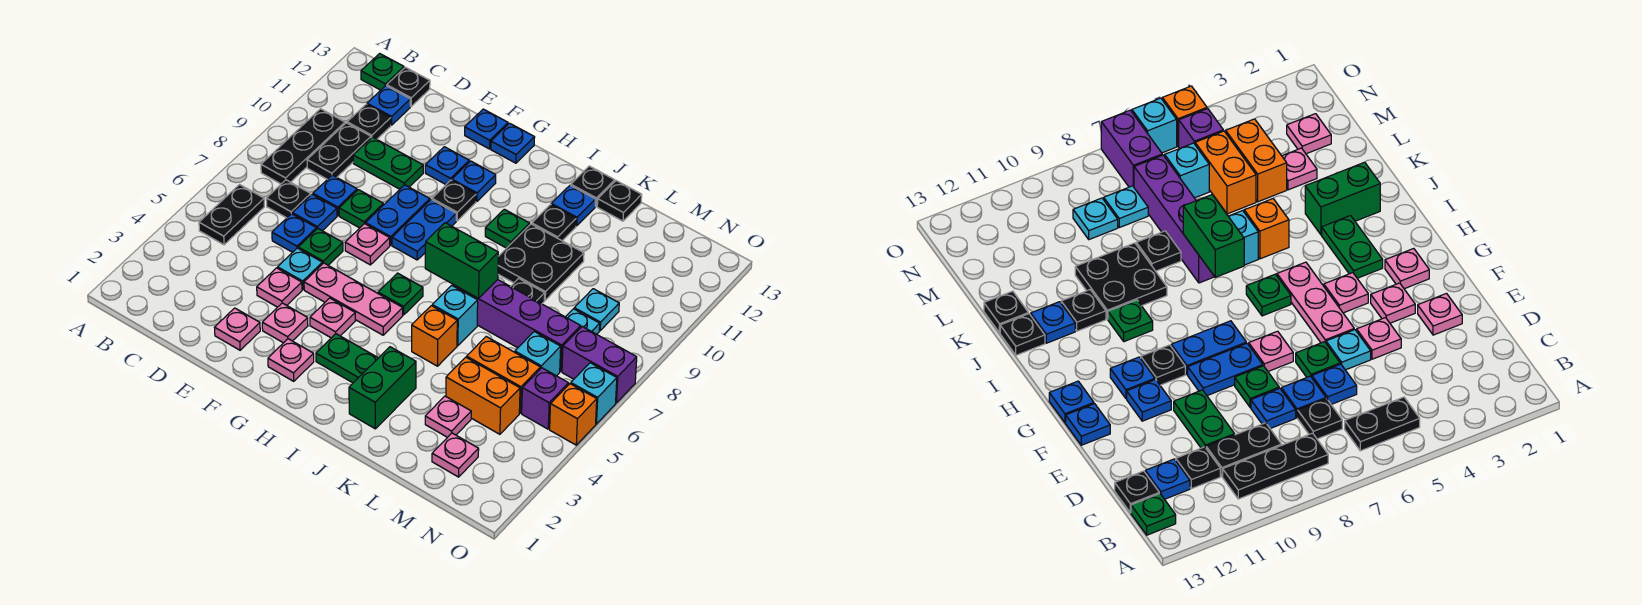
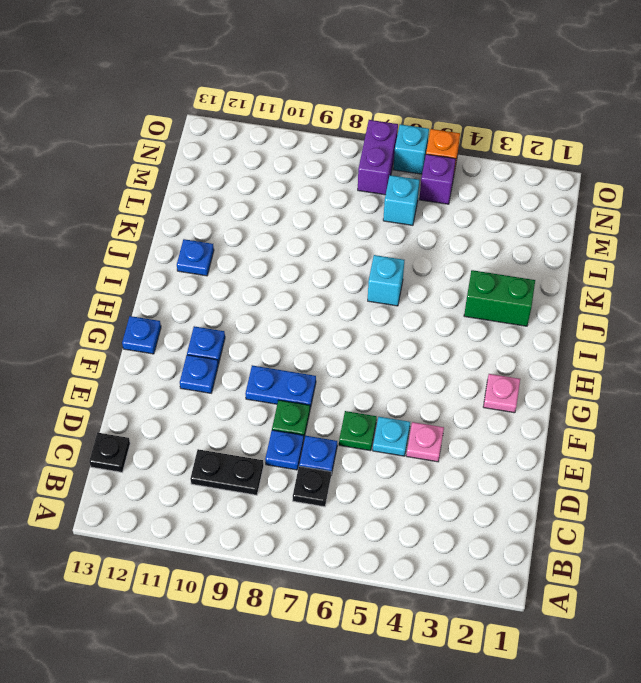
none -> black plate B5:B6 level 1
none -> black plate B8:B10 level 1
none -> green plate B13 level 1
none -> black plate C11 level 1

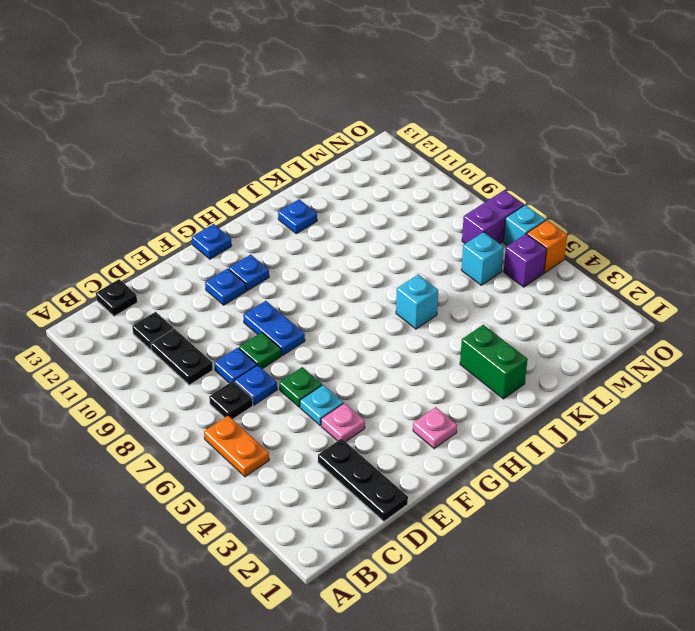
orange plate B5:B6 level 1 -> black plate B5:B6 level 1
black plate D1:D3 level 1 -> black plate B8:B10 level 1
none -> green plate B13 level 1
none -> blue plate C12 level 1
none -> blue plate D6 level 1
none -> green plate D10:E10 level 1

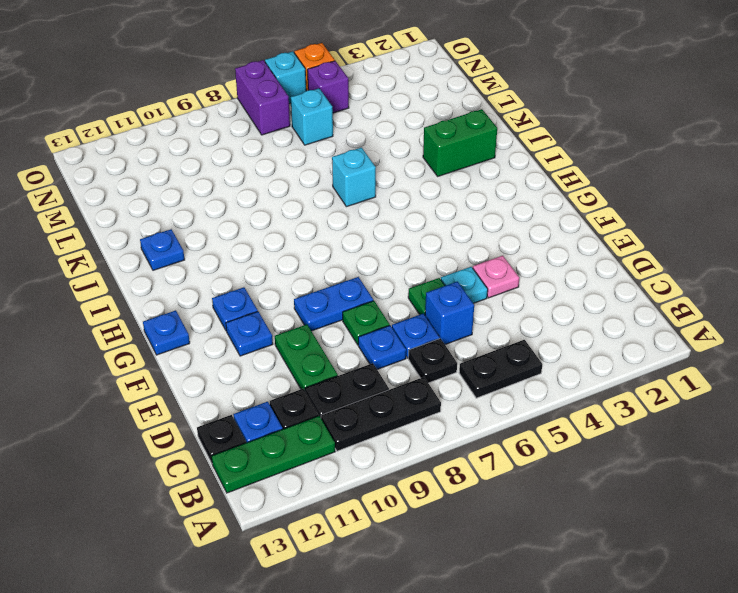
green plate B11:B13 level 1 -> green plate B13 level 1
blue brick D6 level 1 -> blue plate D6 level 1
none -> pink plate E2 level 1
none -> pink plate F3 level 1
none -> pink plate F5:H5 level 1
none -> pink plate F7 level 1

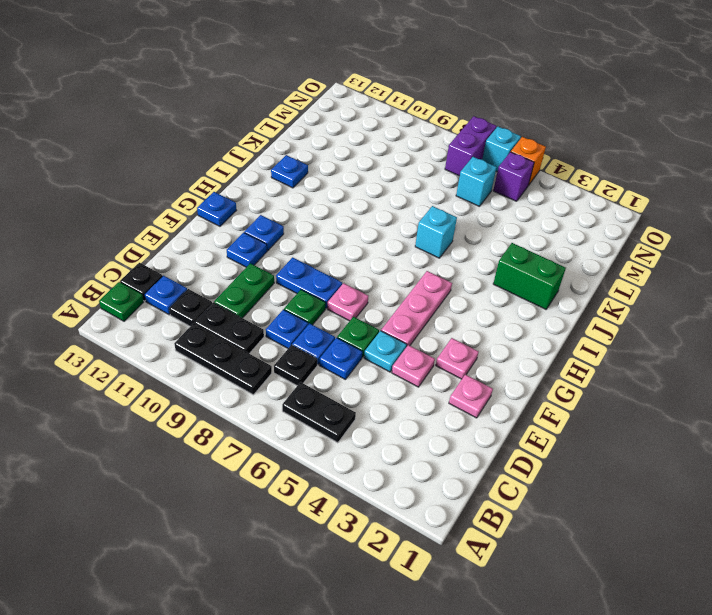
none -> blue plate F13 level 1
none -> pink plate G2 level 1
none -> pink plate G4 level 1
none -> blue plate G8:G9 level 1

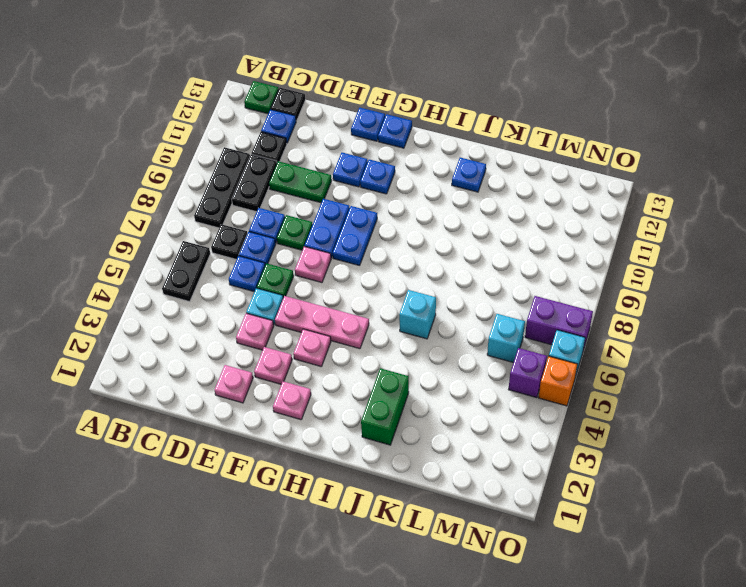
none -> black plate G10 level 1
none -> green plate H3:I3 level 1
none -> green plate H6 level 1
none -> green plate I10 level 1

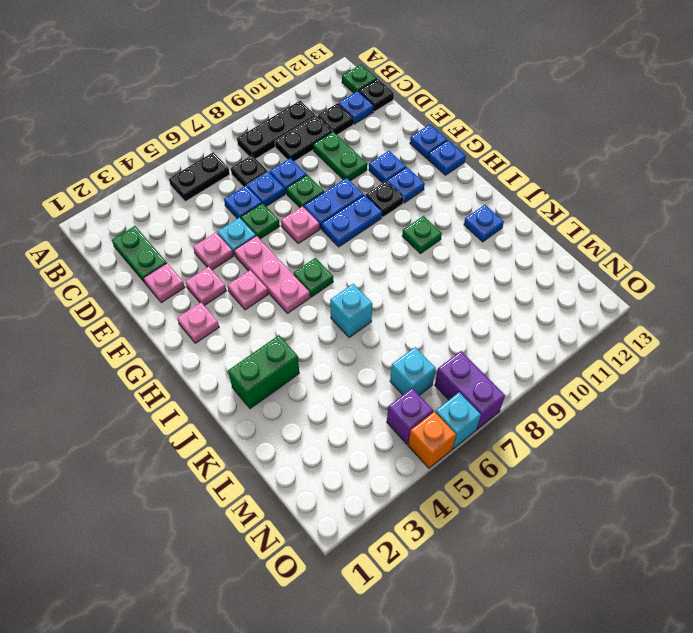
green plate C2:D2 level 1 -> green plate H3:I3 level 1
none -> orange brick J5 level 1
none -> purple brick J7:M7 level 1
none -> black plate J9:K10 level 1
none -> black plate J11 level 1

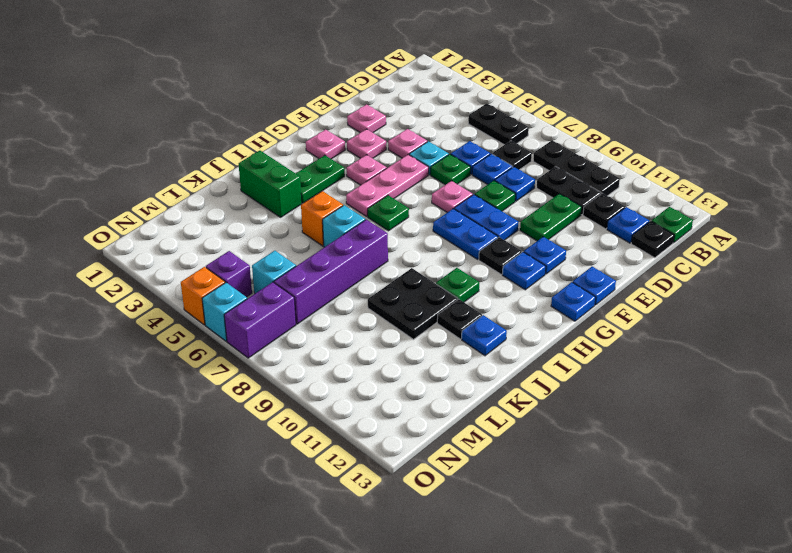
none -> black plate J13 level 1
none -> black plate K8 level 1
none -> black plate K13 level 1
none -> pink plate L3 level 1

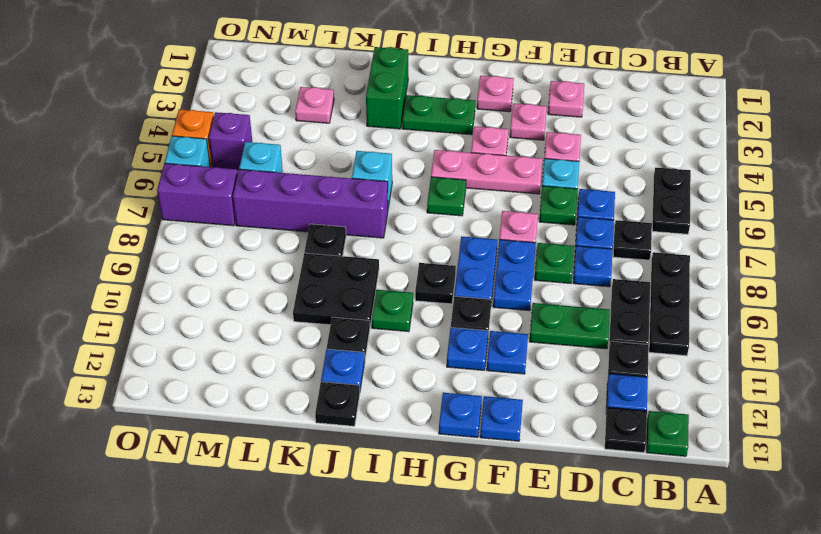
black plate H9 level 1 -> black plate K13 level 1
none -> orange brick J5 level 1
none -> orange brick L4:M4 level 1
none -> orange brick L5:M5 level 1
none -> pink plate M2 level 1

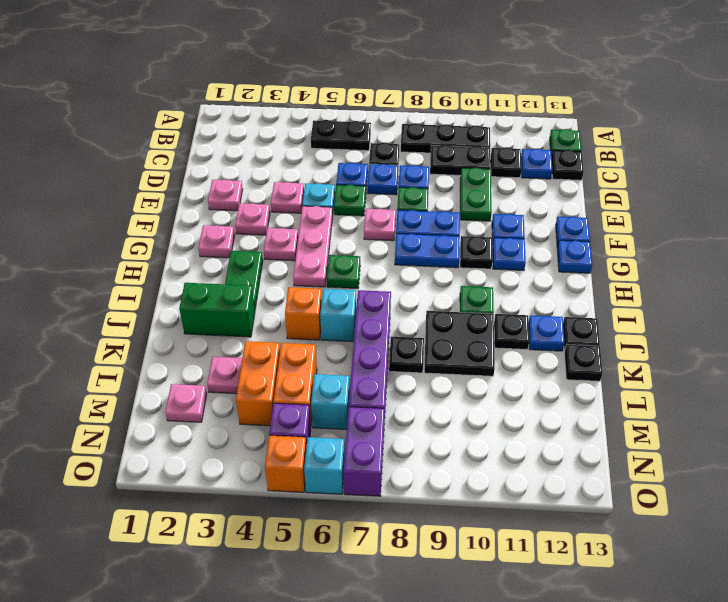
none -> cyan plate M8 level 1
none -> cyan plate M9 level 1
none -> green brick I7:J7 level 2

